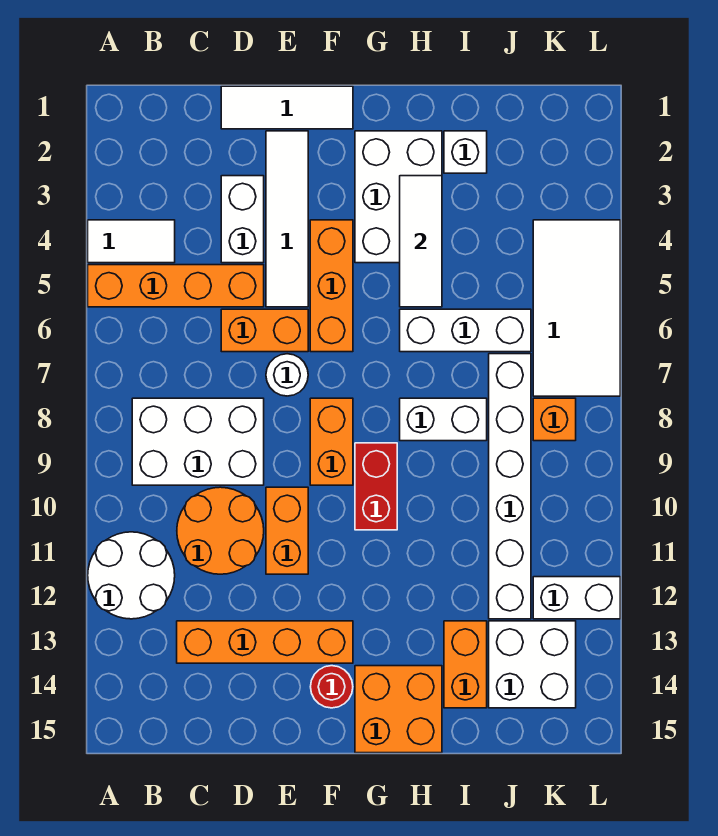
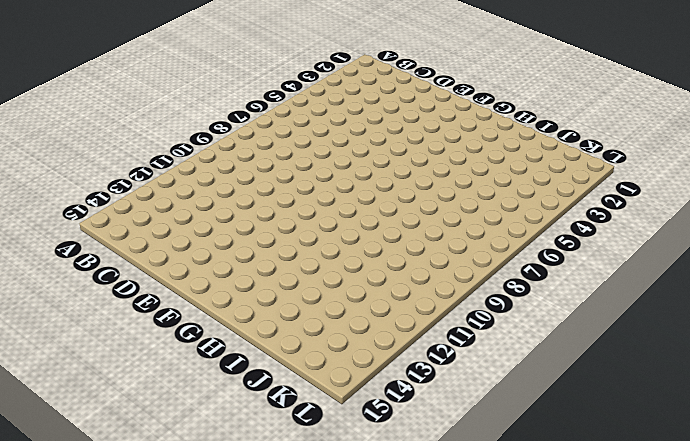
none -> white tile A4:B4 level 1
none -> orange brick A5:D5 level 1
none -> white round brick A11:B12 level 1

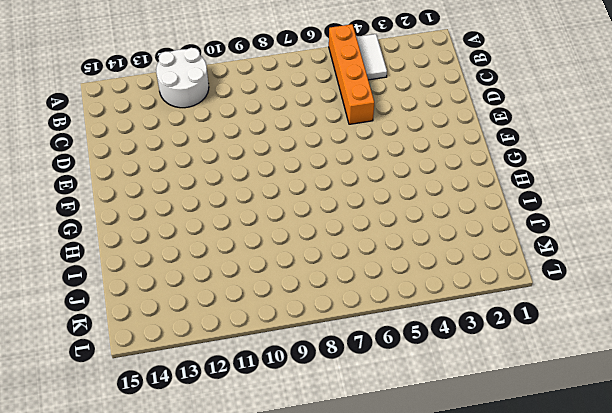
none -> white brick B8:D9 level 1
none -> orange round brick C10:D11 level 1
none -> orange brick C13:F13 level 1

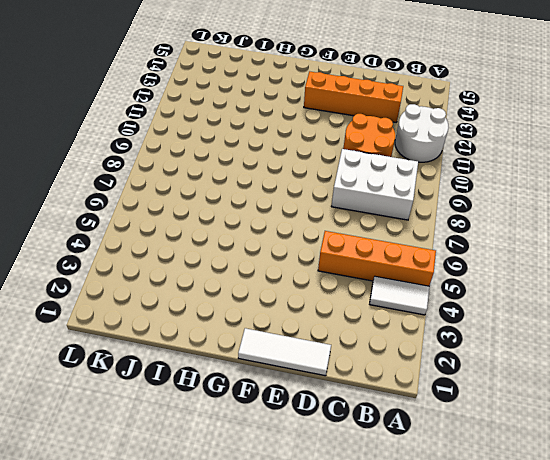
none -> white brick D3:D4 level 1
none -> orange brick D6:E6 level 1
none -> white tile E2:E5 level 1

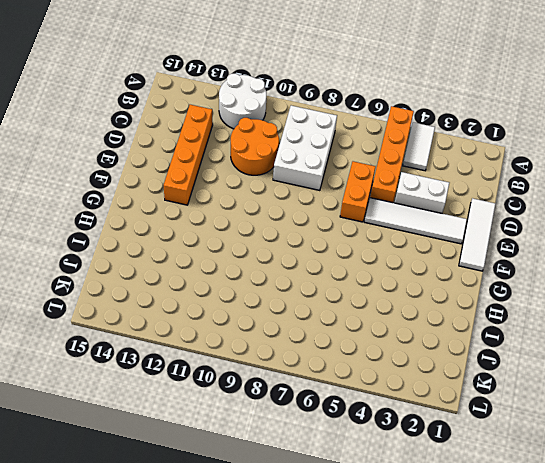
none -> white round brick E7 level 1
none -> orange brick E10:E11 level 1
none -> orange brick F4:F6 level 1

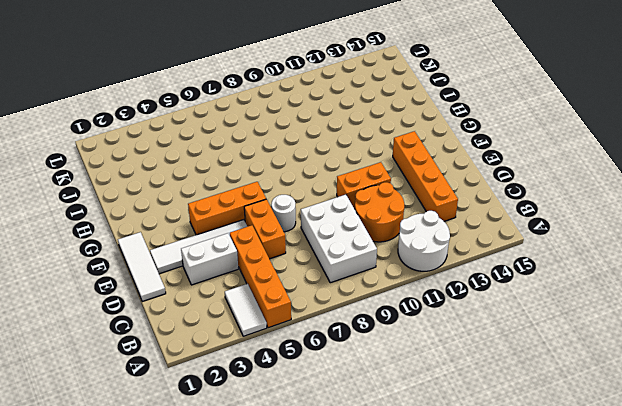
none -> orange brick F8:F9 level 1
none -> red round brick F14 level 1
none -> white brick G2:H4 level 1

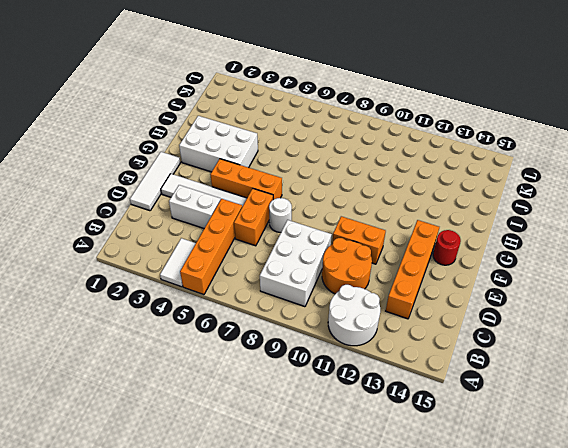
none -> orange brick F8:F9 level 1
none -> red brick G9:G10 level 1
none -> orange brick G14:H15 level 1

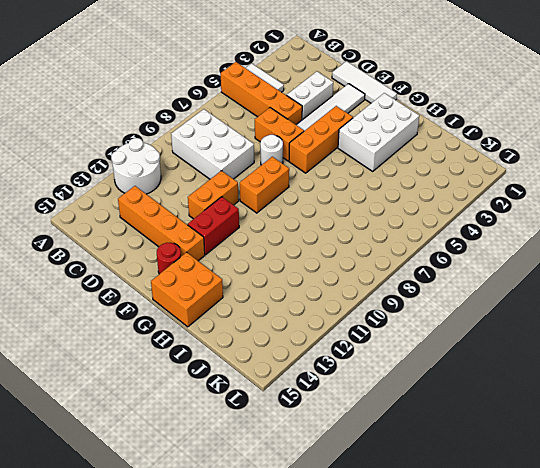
red brick F11:F12 level 1 -> red brick G9:G10 level 1
none -> orange round brick C10:D11 level 1
none -> white brick H6:J6 level 1
none -> white brick H8:I8 level 1

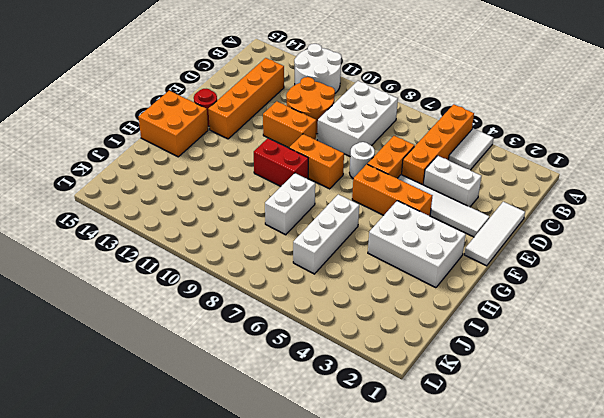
none -> white brick I2 level 1
none -> orange brick I13:I14 level 1
none -> white brick J7:J12 level 1

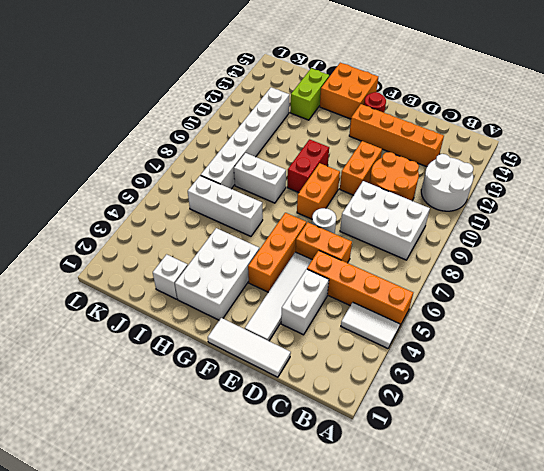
lime brick I13:I14 level 1 -> orange brick I13:I14 level 1
none -> white brick J13:K14 level 1
none -> white tile K4:L7 level 1
none -> orange brick K8 level 1

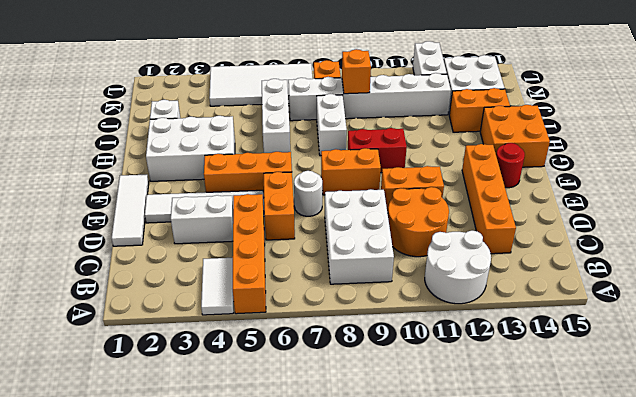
orange brick J9 level 2 -> none
none -> white tile H3:H5 level 2

